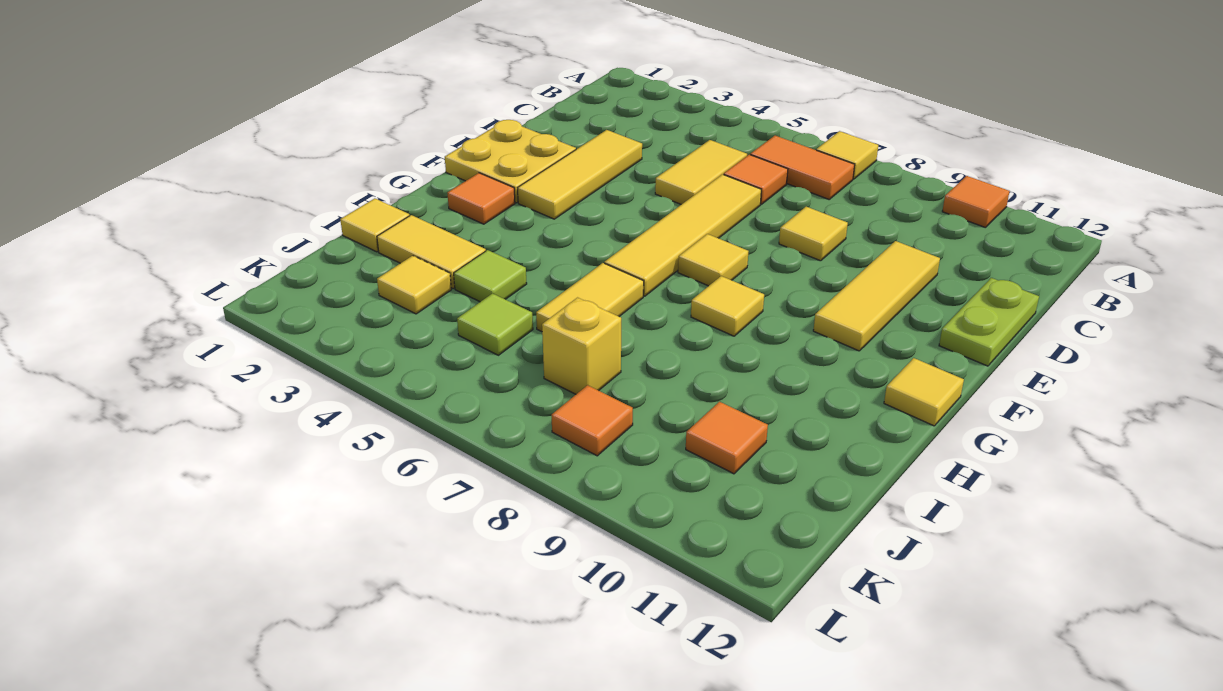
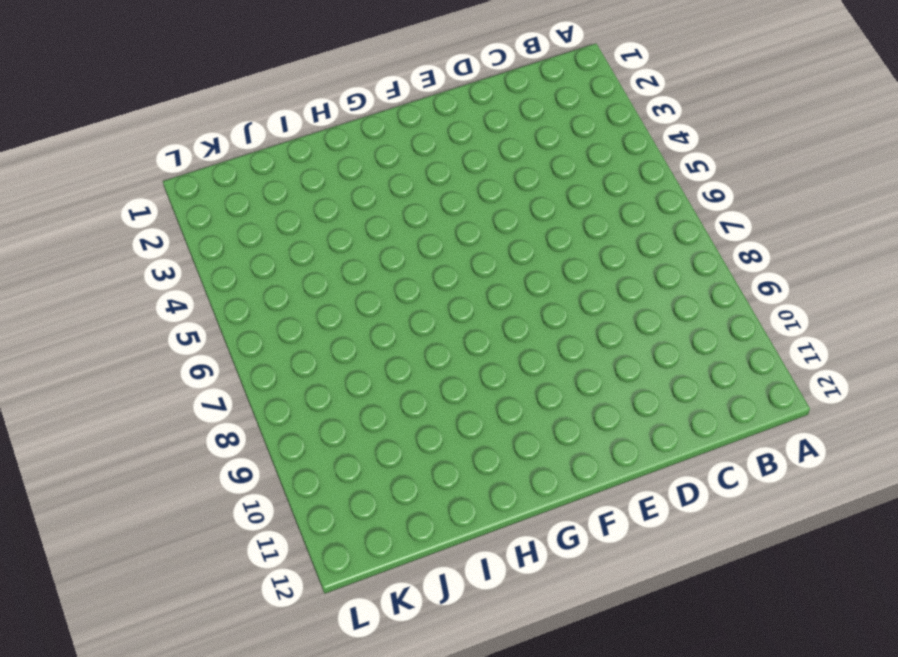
none -> yellow tile A7 level 1
none -> orange tile A10 level 1
none -> orange tile B6:B7 level 1

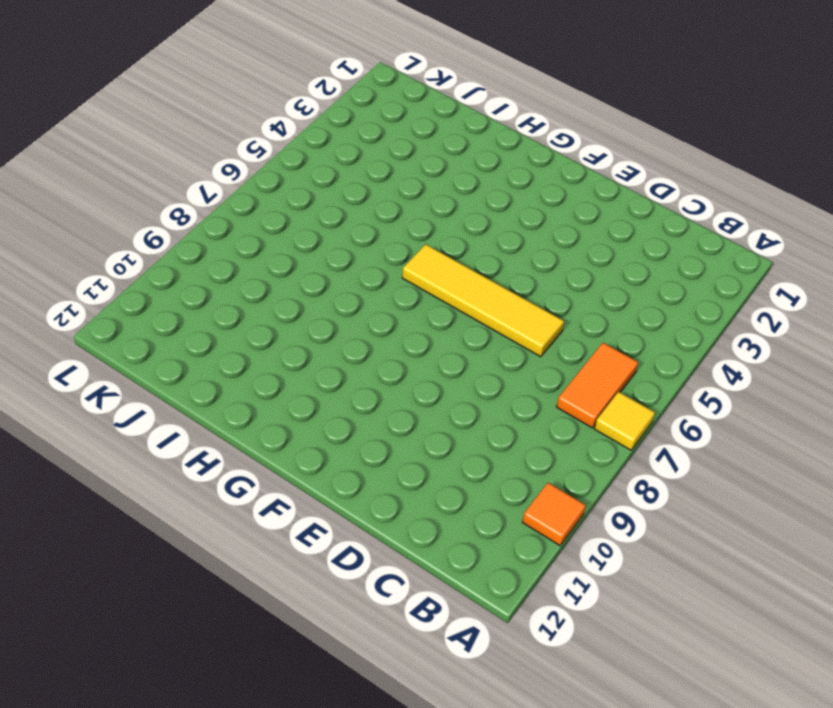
none -> yellow tile C5:D5 level 1
none -> orange tile C6 level 1
none -> yellow tile D3:F3 level 1

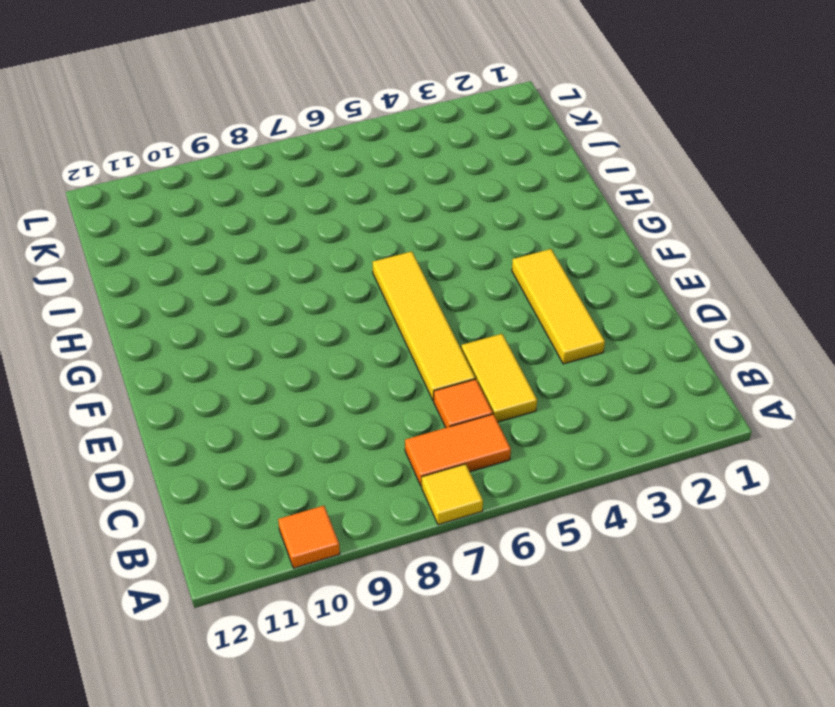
none -> yellow tile D8 level 1
none -> yellow tile D10:F10 level 1
none -> lime plate D12:E12 level 1

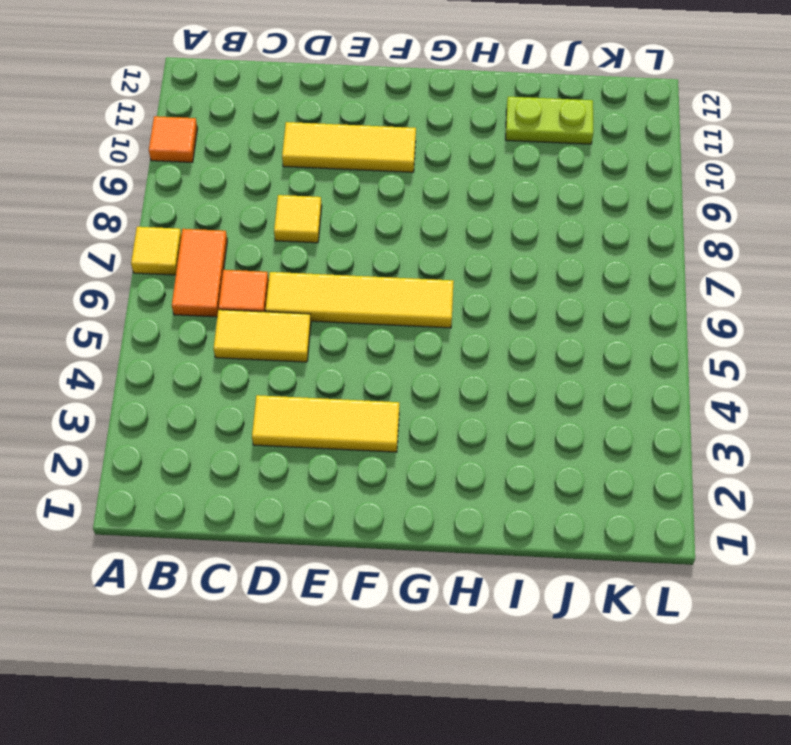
lime plate I11:J11 level 1 -> lime plate D12:E12 level 1
none -> yellow plate E1:F2 level 1
none -> yellow tile F7 level 1
none -> orange tile G2 level 1

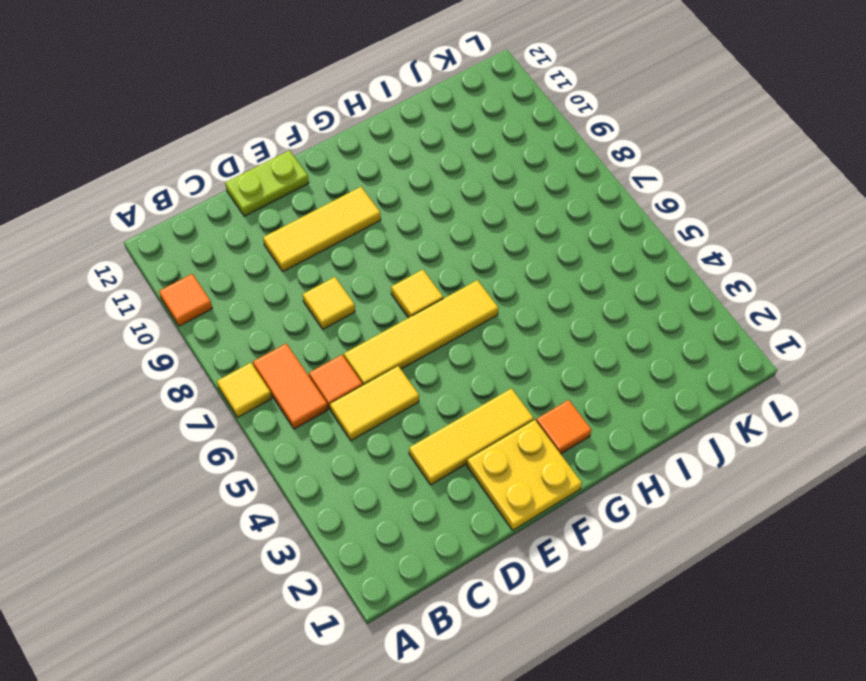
none -> yellow tile G8 level 1
none -> yellow tile G12 level 1
none -> yellow tile H6:I6 level 1

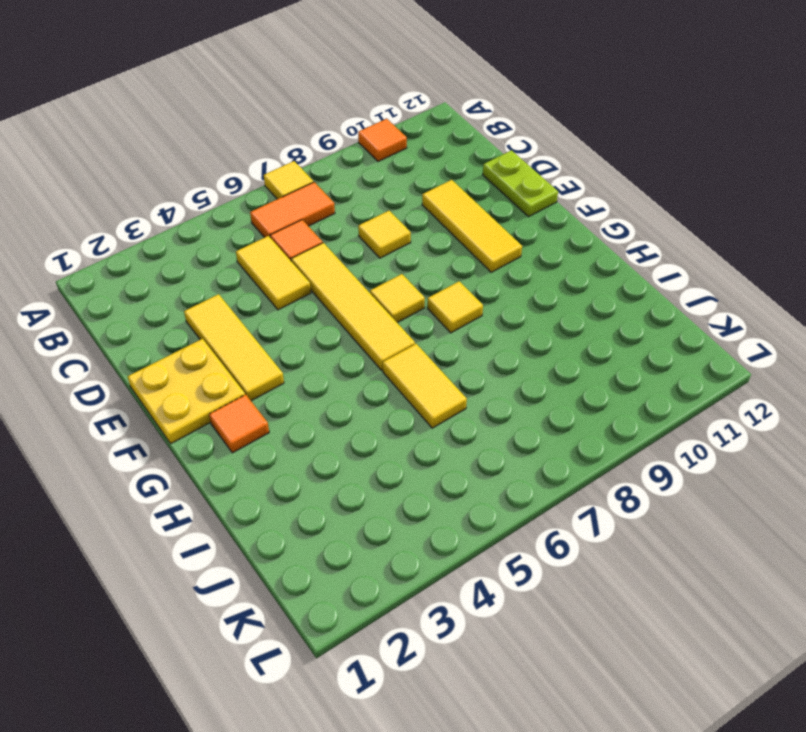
none -> yellow tile G12 level 1
none -> yellow tile I1 level 1
none -> yellow tile I2:I3 level 1

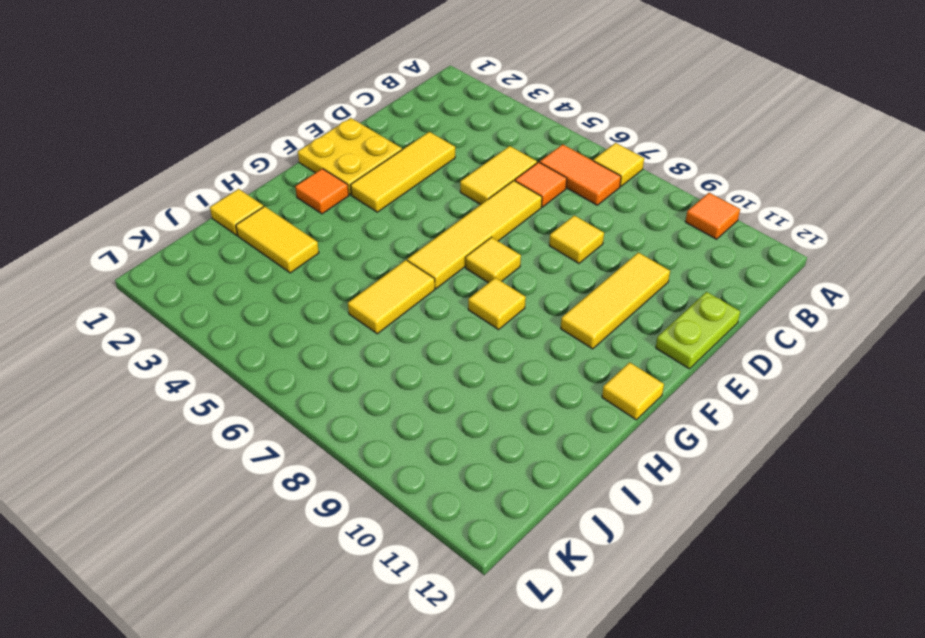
none -> lime tile I4 level 1
none -> yellow tile J3 level 1
none -> lime tile J5 level 1

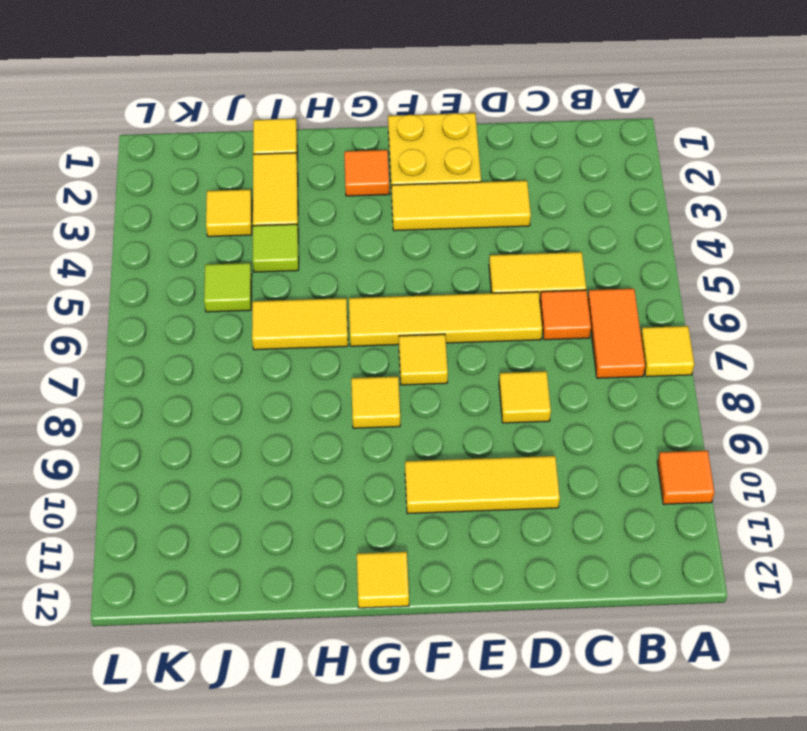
none -> lime plate D12:E12 level 1
none -> yellow brick J7 level 1
none -> orange tile J10 level 1

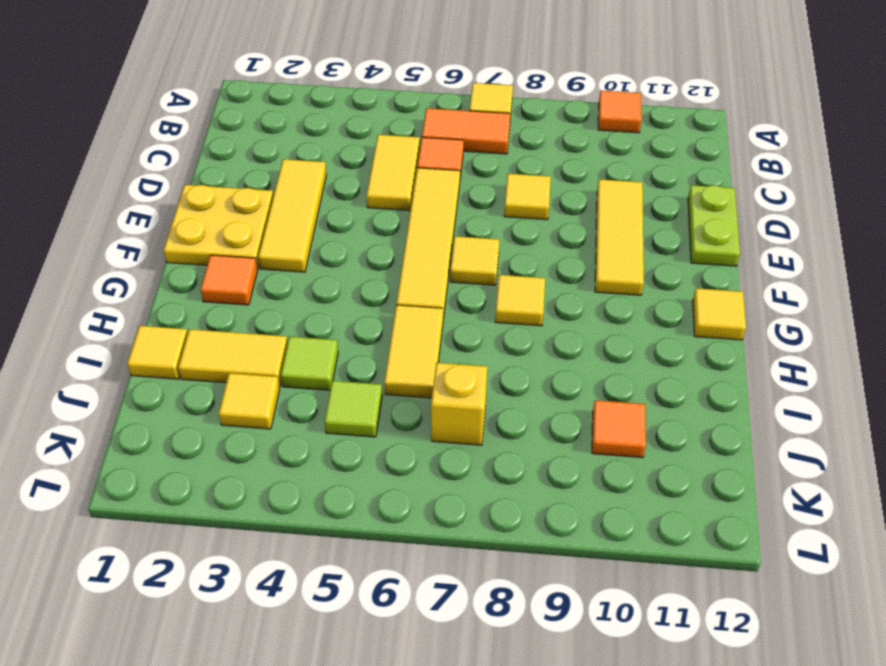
none -> orange tile K8 level 1

